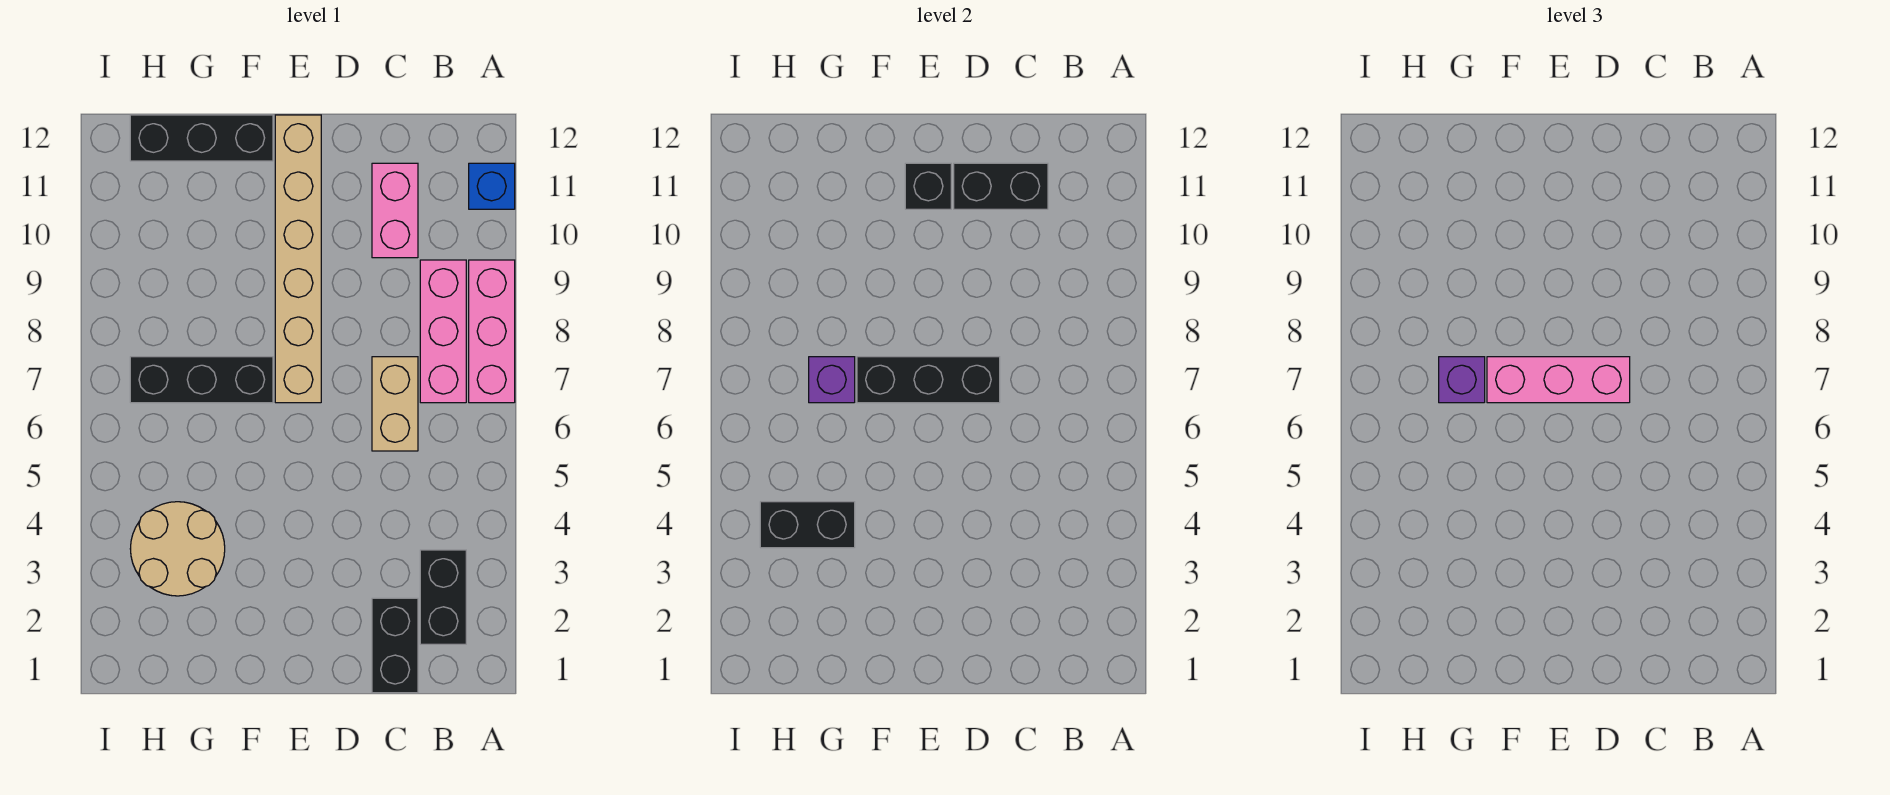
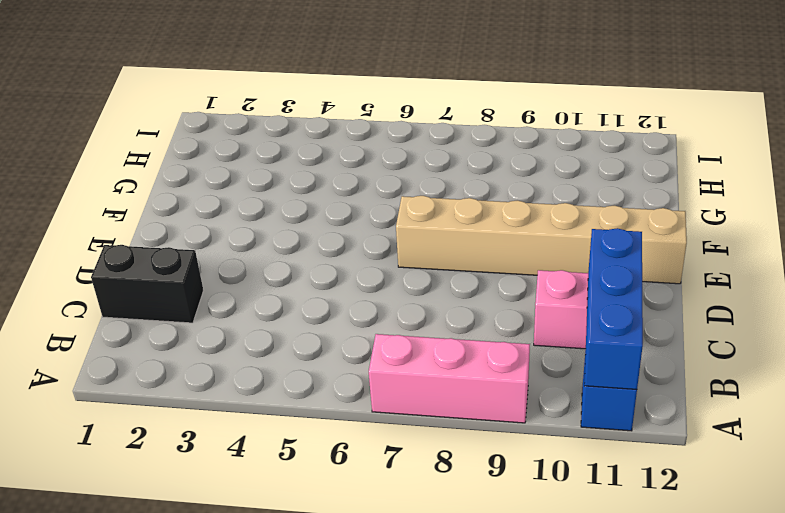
blue brick A11:C11 level 2 -> black brick C11:D11 level 2
none -> black brick B2:B3 level 1
none -> pink brick B7:B9 level 1
none -> tan brick C6:C7 level 1

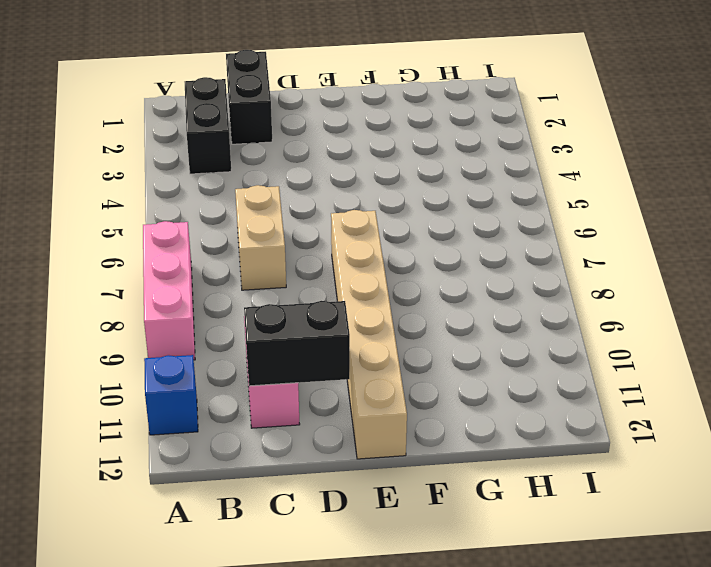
none -> pink brick B7:B9 level 1
none -> black brick F7:H7 level 1
none -> black brick F12:H12 level 1

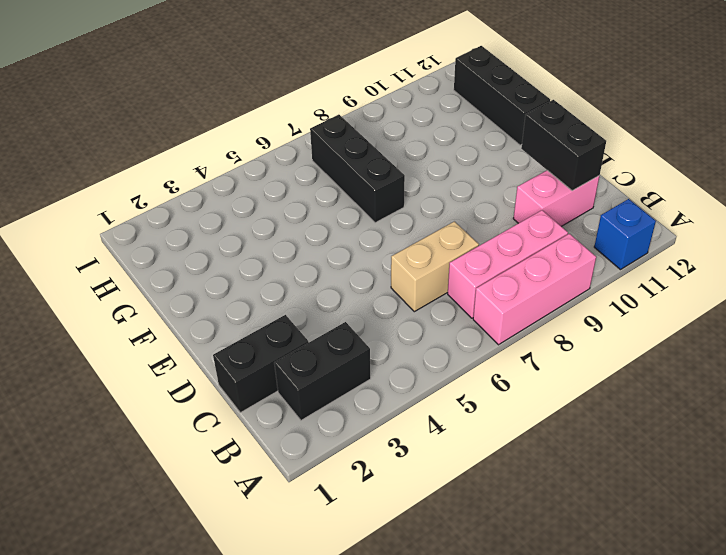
none -> tan brick E7:E12 level 1
none -> tan round brick G3:H4 level 1
none -> black brick D7:F7 level 2

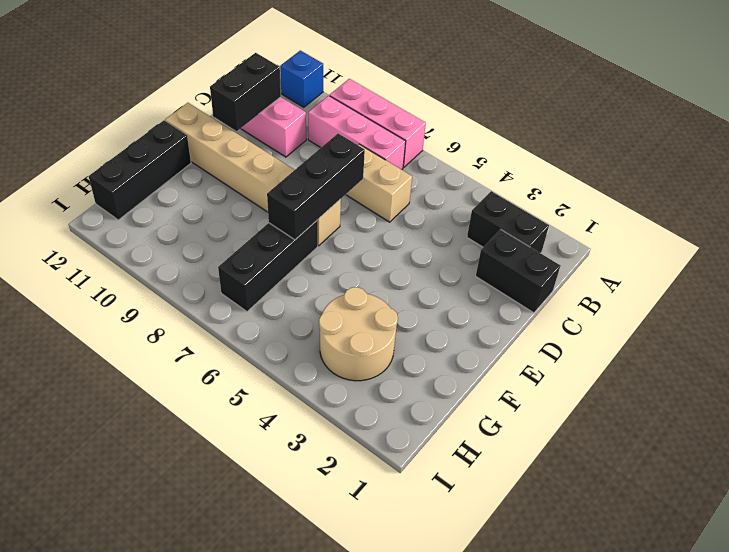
none -> black brick E11 level 2
none -> black brick G4:H4 level 2
none -> purple brick G7 level 2

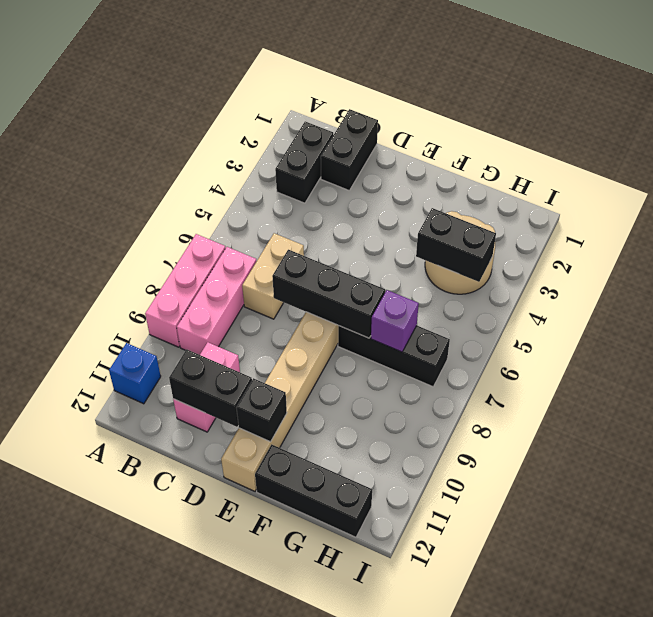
none -> pink brick D7:F7 level 3
none -> purple brick G7 level 3

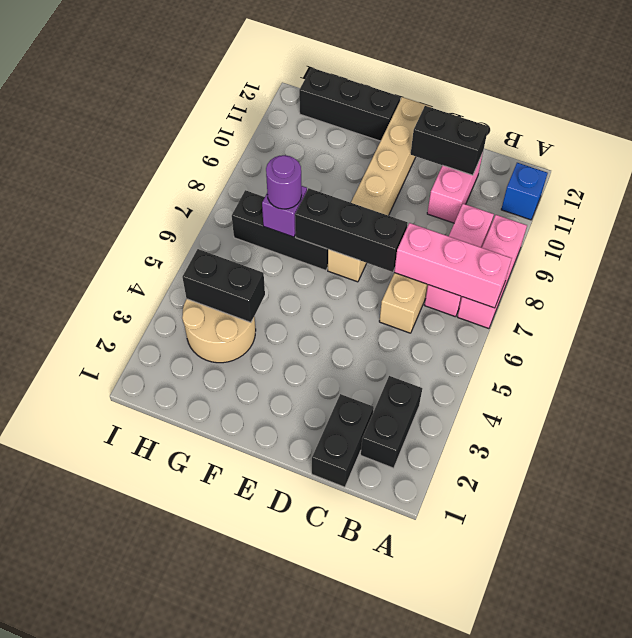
pink brick A7:C7 level 2 -> pink brick D7:F7 level 3
purple round brick G7 level 3 -> purple brick G7 level 3
none -> black brick E11 level 2

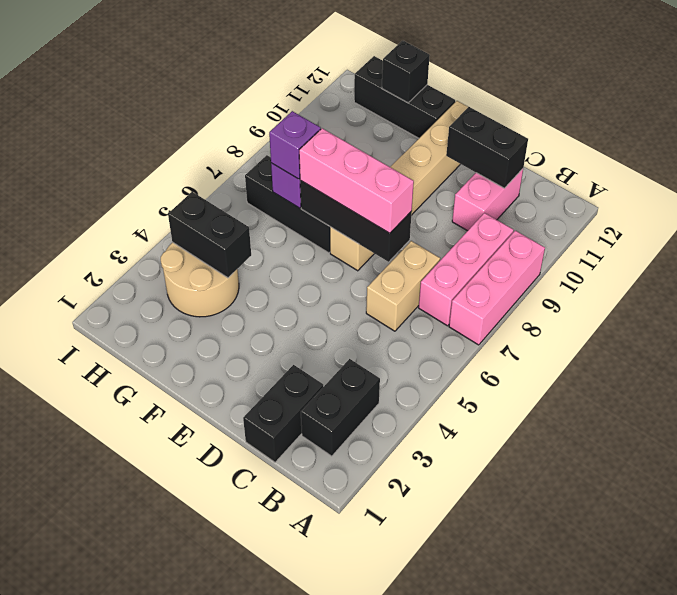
black brick G12 level 2 -> black brick E11 level 2
none -> blue brick A11 level 1

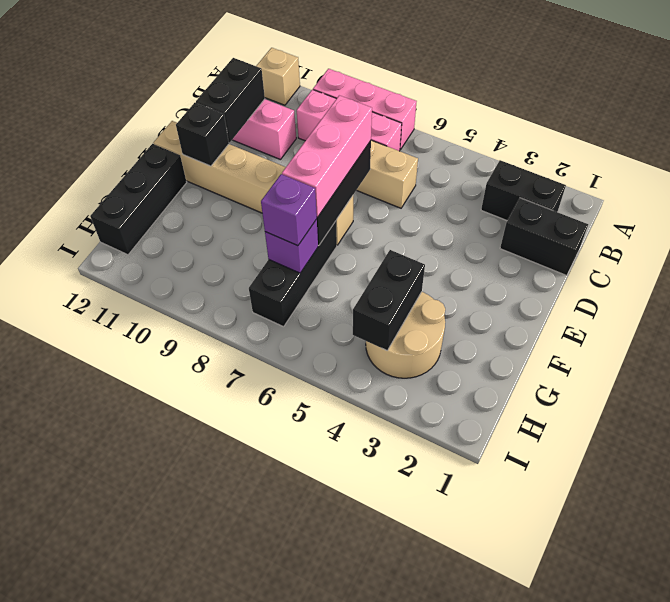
tan brick A11 level 1 -> blue brick A11 level 1

